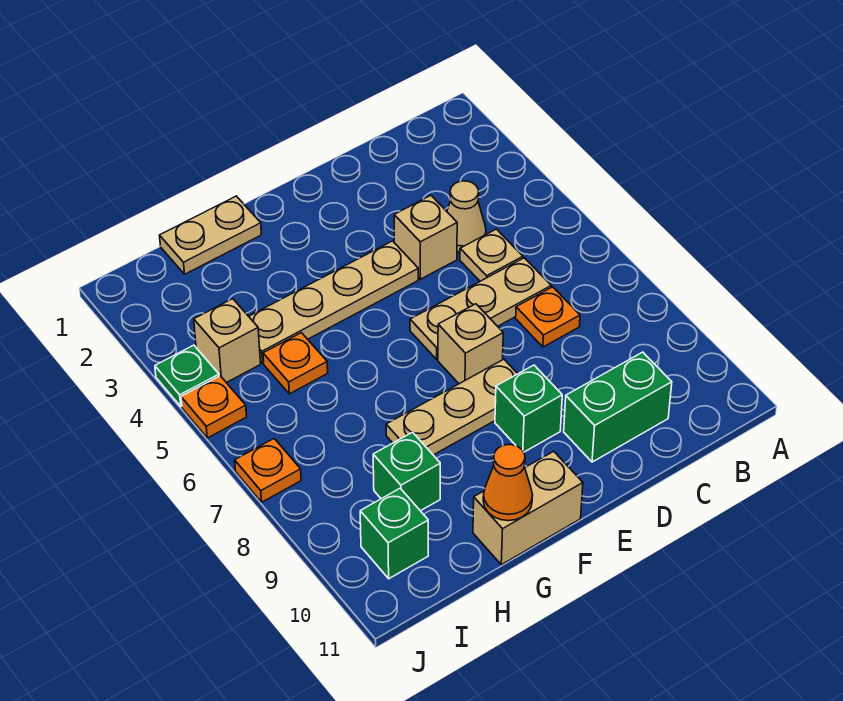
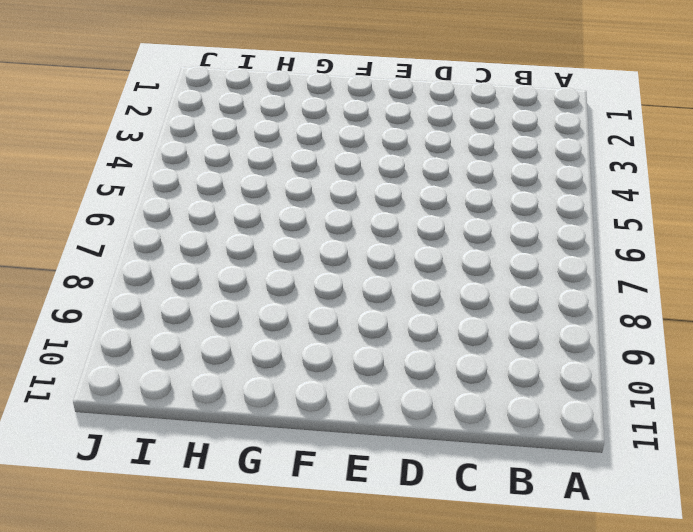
none -> tan cone C4 level 1
none -> tan plate C5 level 1
none -> tan plate C6:E6 level 1

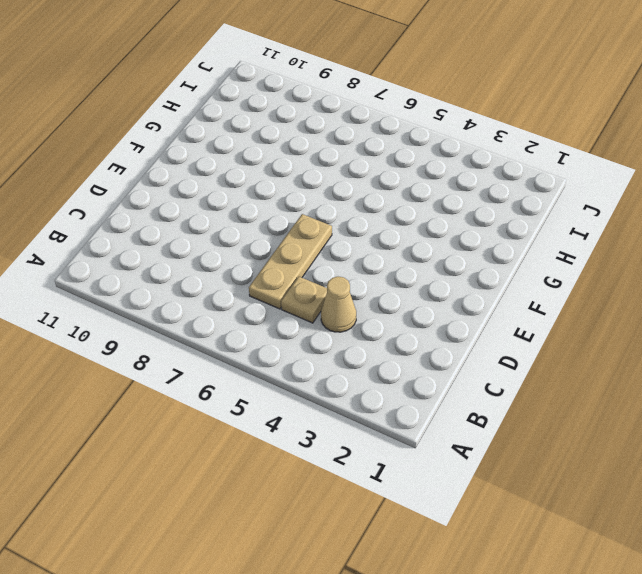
none -> orange plate C7 level 1
none -> green brick C10:D10 level 1
none -> tan brick D4 level 1

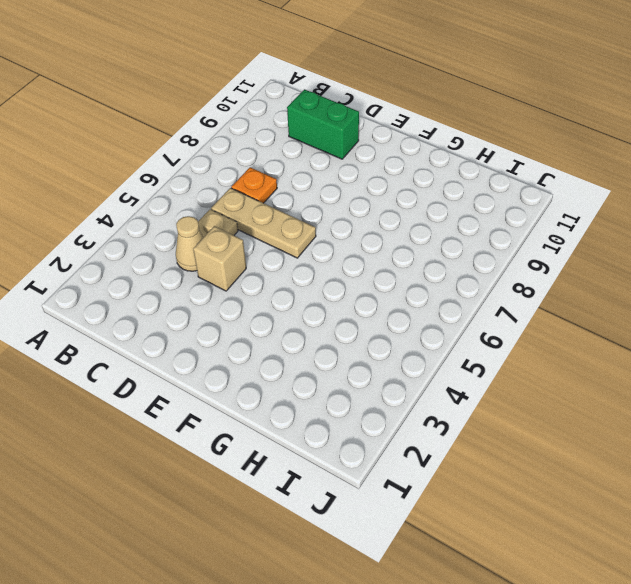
none -> tan plate E4:H4 level 1
none -> tan brick E7 level 1
none -> tan plate E8:G8 level 1

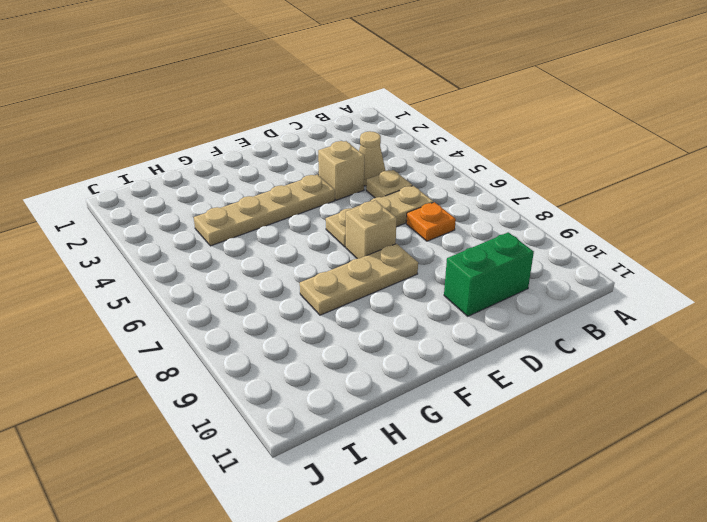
none -> green brick E9 level 1
none -> tan brick F11:G11 level 1
none -> tan plate G1:H1 level 1

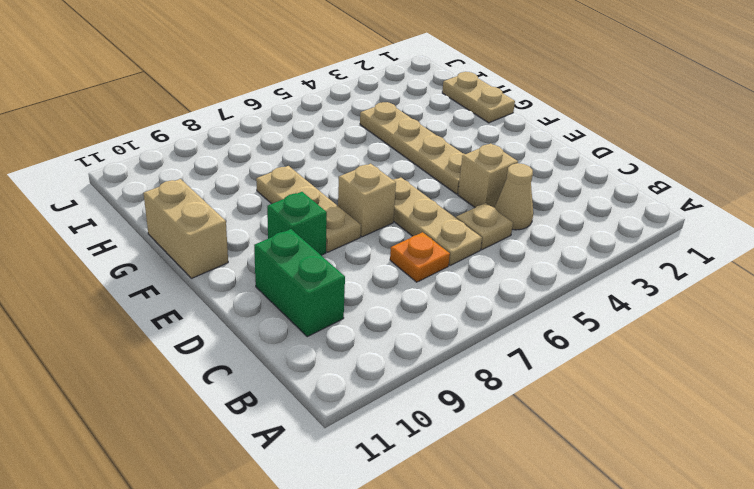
none -> orange plate H5 level 1
none -> green brick H9 level 1
none -> tan brick I4 level 1

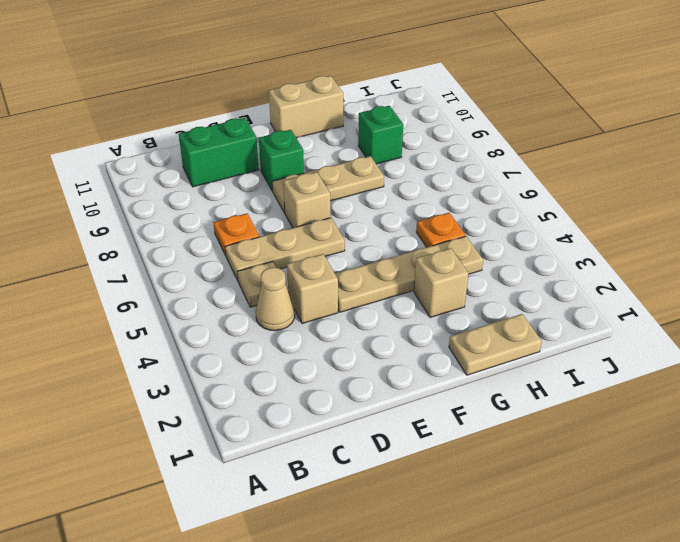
tan brick G3 level 1 -> tan brick I4 level 1
none -> green brick I10 level 1
none -> green plate J4 level 1
none -> orange plate J5 level 1

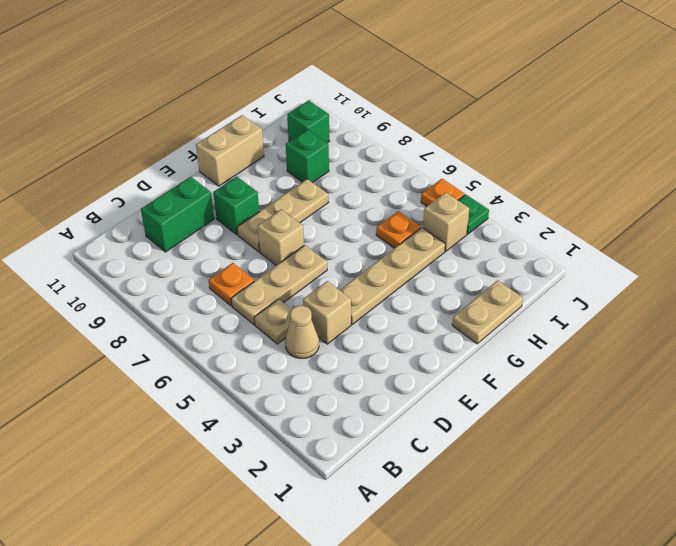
none -> orange plate J7 level 1
none -> orange cone G11 level 2

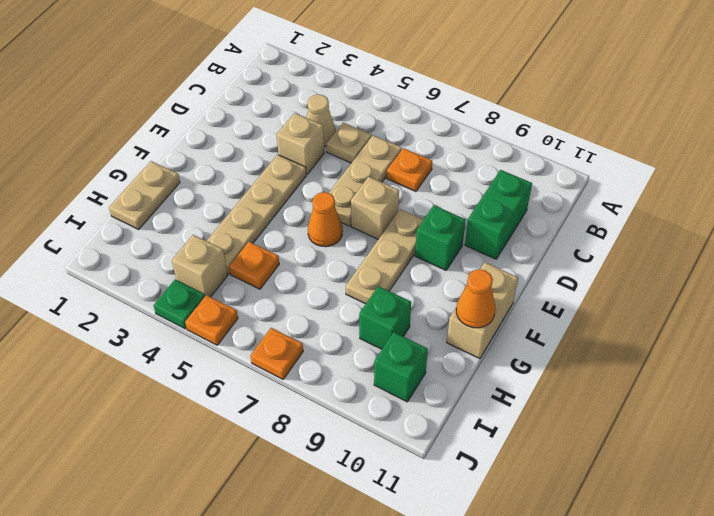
orange cone F6 level 1 -> none

